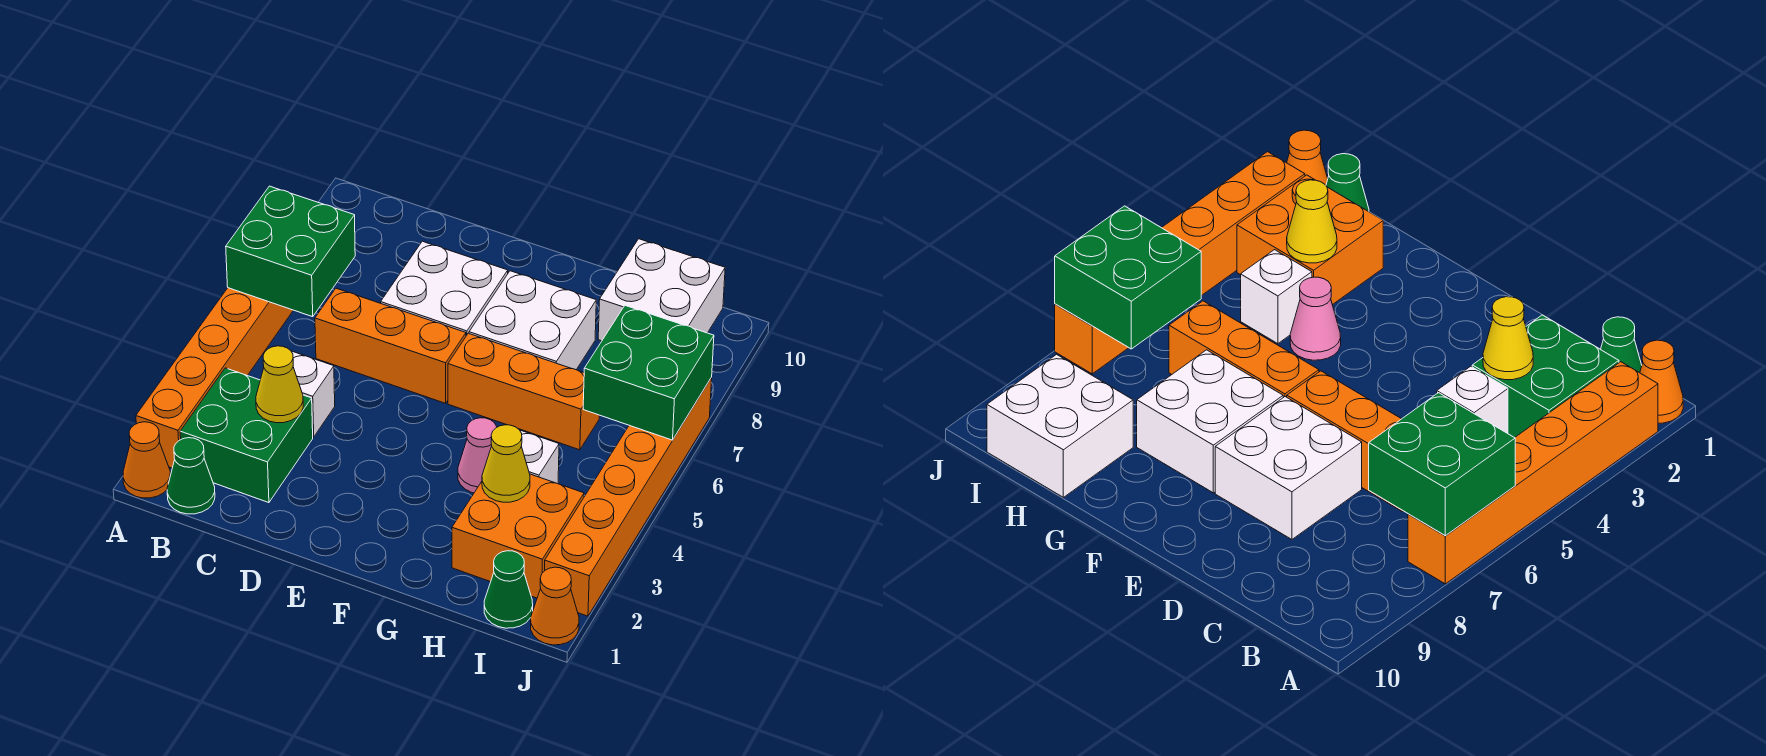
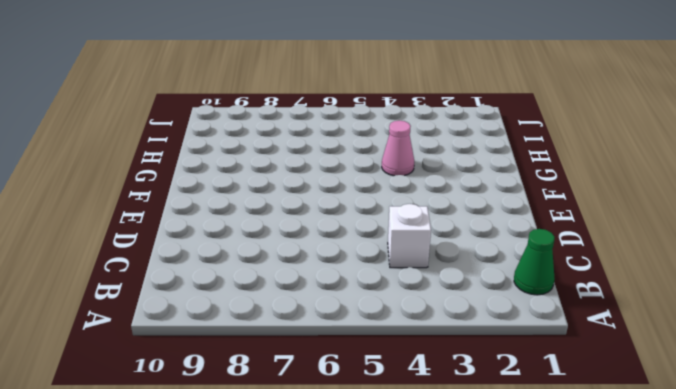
none -> orange cone A1 level 1
none -> orange brick A2:A7 level 1
none -> green brick B2:C3 level 1

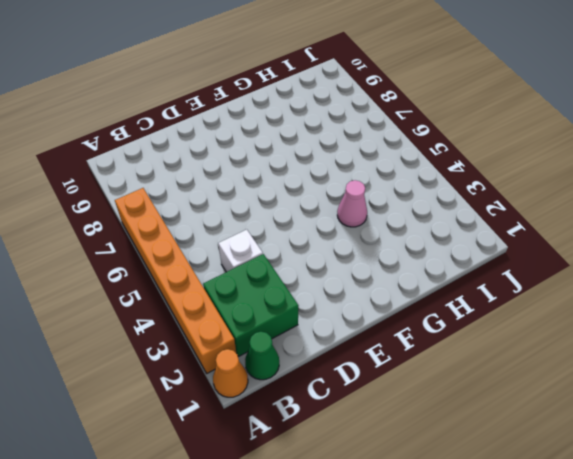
none -> orange brick C6:E6 level 1
none -> white brick D7:E8 level 1
none -> orange brick F6:H6 level 1

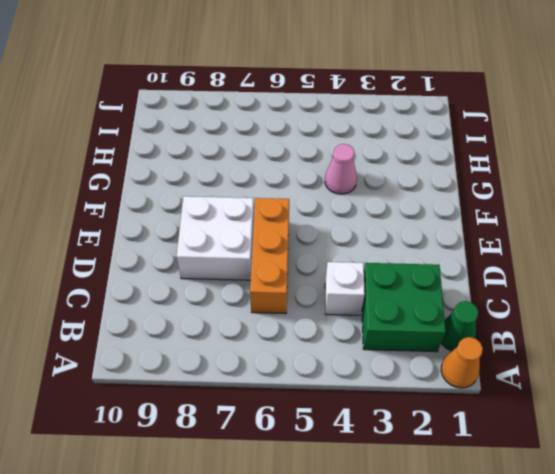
none -> orange brick A2:A7 level 1
none -> orange brick F6:H6 level 1
none -> white brick F7:G8 level 1

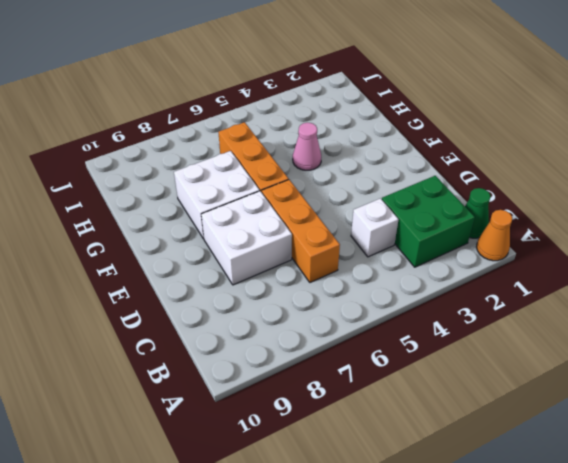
none -> orange brick A2:A7 level 1
none -> orange brick H2:I3 level 1
none -> white brick H4 level 1

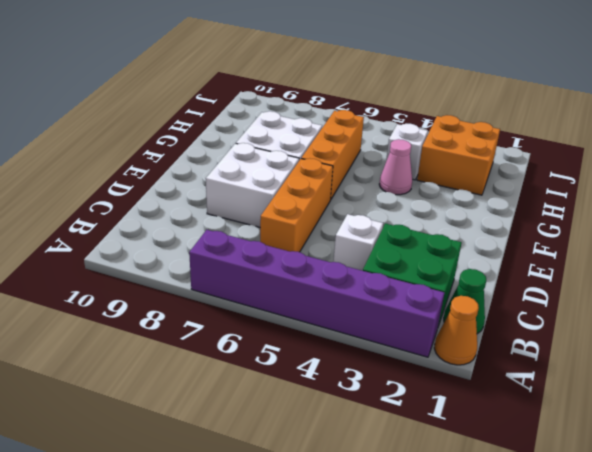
purple brick A2:A7 level 1 -> orange brick A2:A7 level 1
none -> white brick H9:I10 level 1
none -> green cone I1 level 1
none -> orange cone J1 level 1

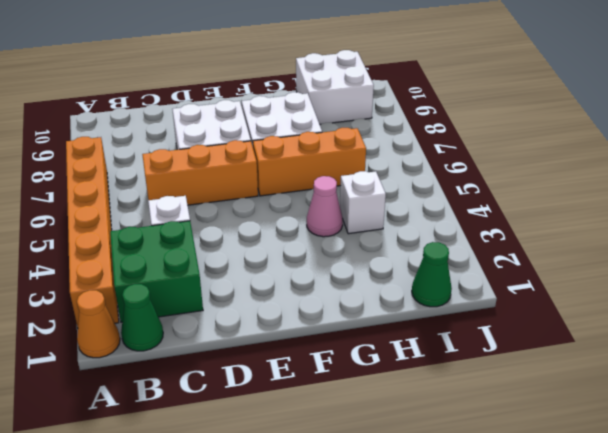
none -> orange brick H2:I3 level 1
none -> orange cone J1 level 1
none -> orange brick J2:J7 level 1

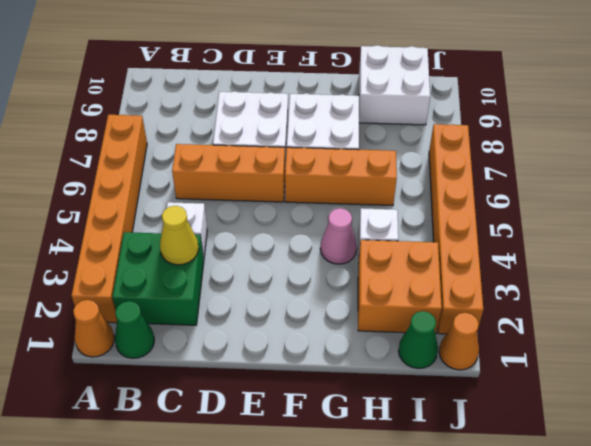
none -> green brick A6:B7 level 2
none -> yellow cone H3 level 2
none -> green brick I6:J7 level 2

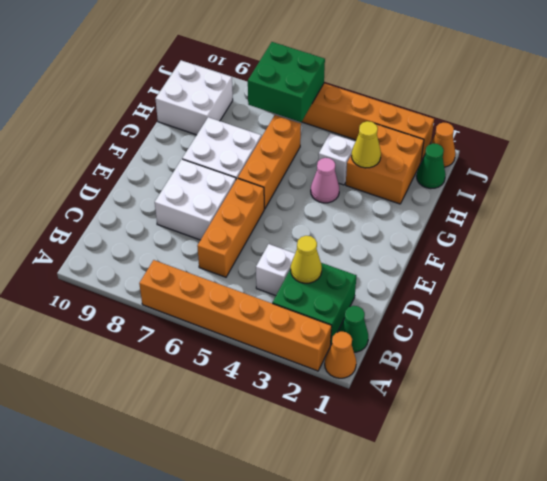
none -> green brick A6:B7 level 2

